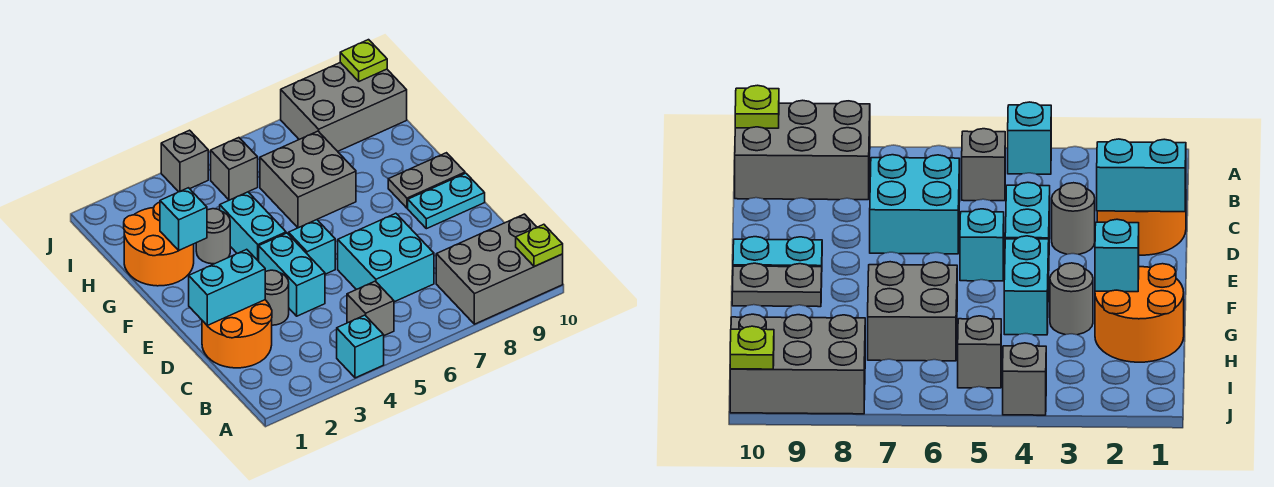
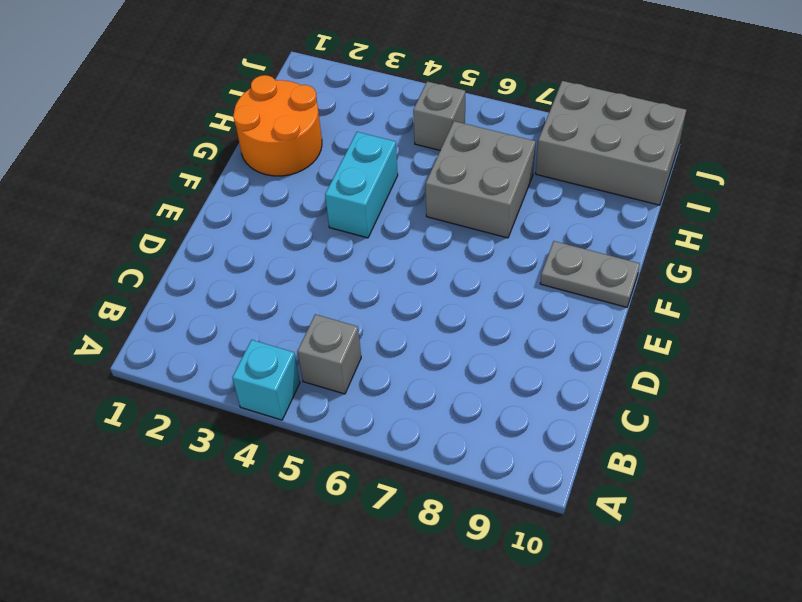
none -> grey brick A8:B10 level 1
none -> orange round brick C1:D2 level 1
none -> cyan brick C6:D7 level 1

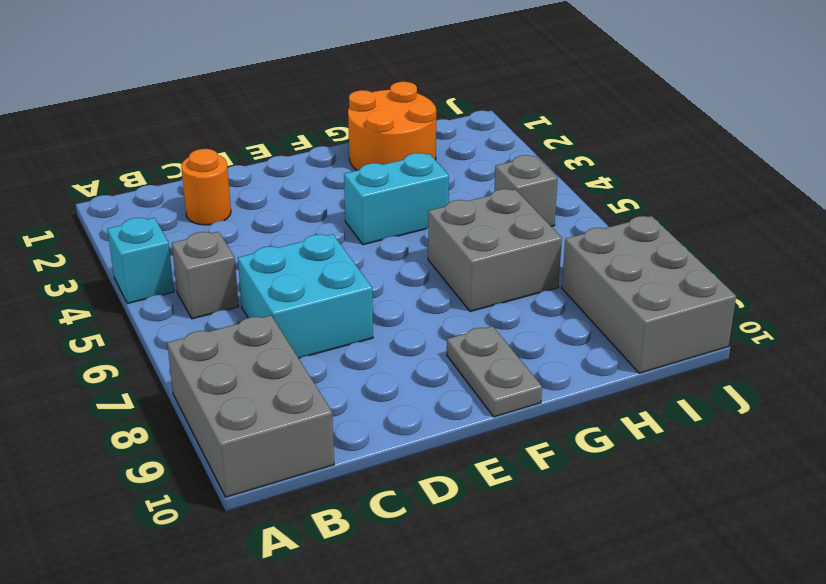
orange round brick C2 level 1 -> orange round brick C1:D2 level 1
none -> grey round brick D3 level 1
none -> cyan brick D4:E4 level 1
none -> cyan brick E5 level 1

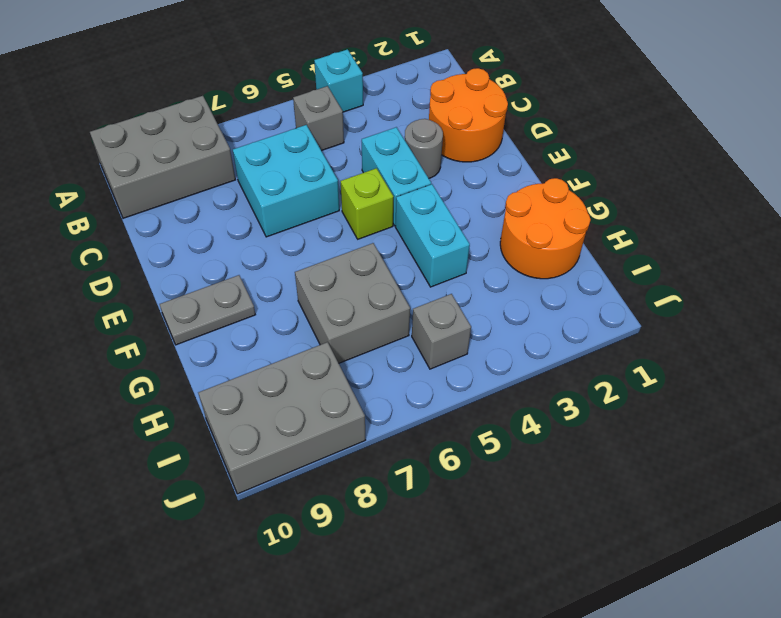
lime brick E5 level 1 -> cyan brick E5 level 1
none -> cyan plate E9:E10 level 1
none -> grey round brick G3 level 1
none -> grey brick J4 level 1

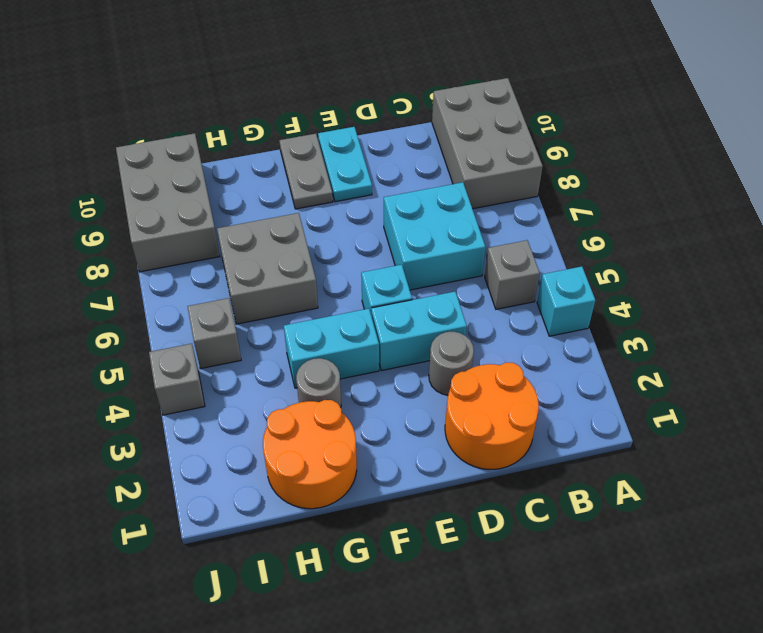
none -> lime plate A10 level 2
none -> cyan brick D1:D2 level 2
none -> cyan brick G2 level 2

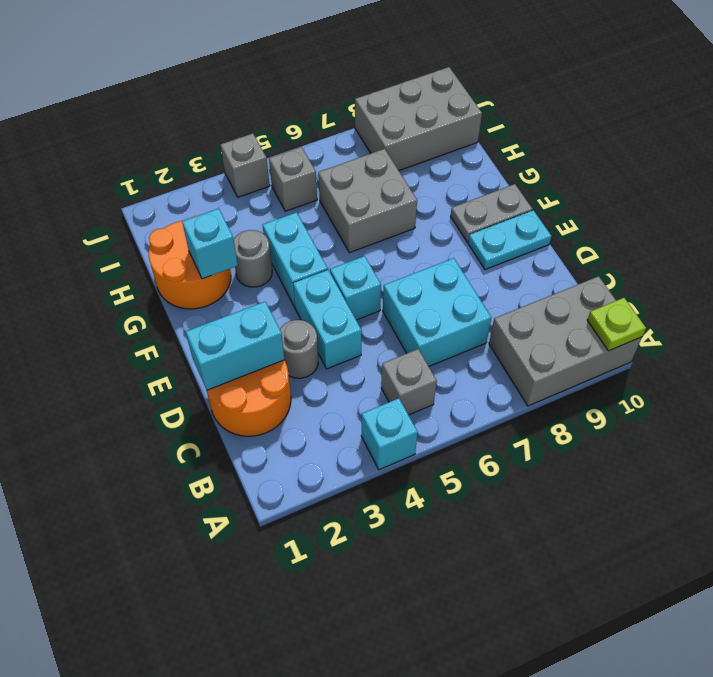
none -> lime plate J10 level 2

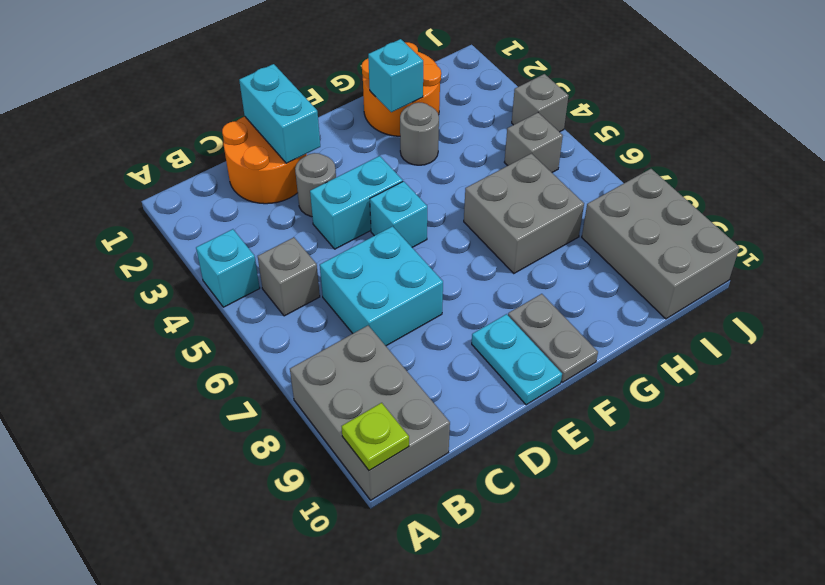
none -> cyan brick F4:G4 level 1
none -> lime plate J10 level 2

